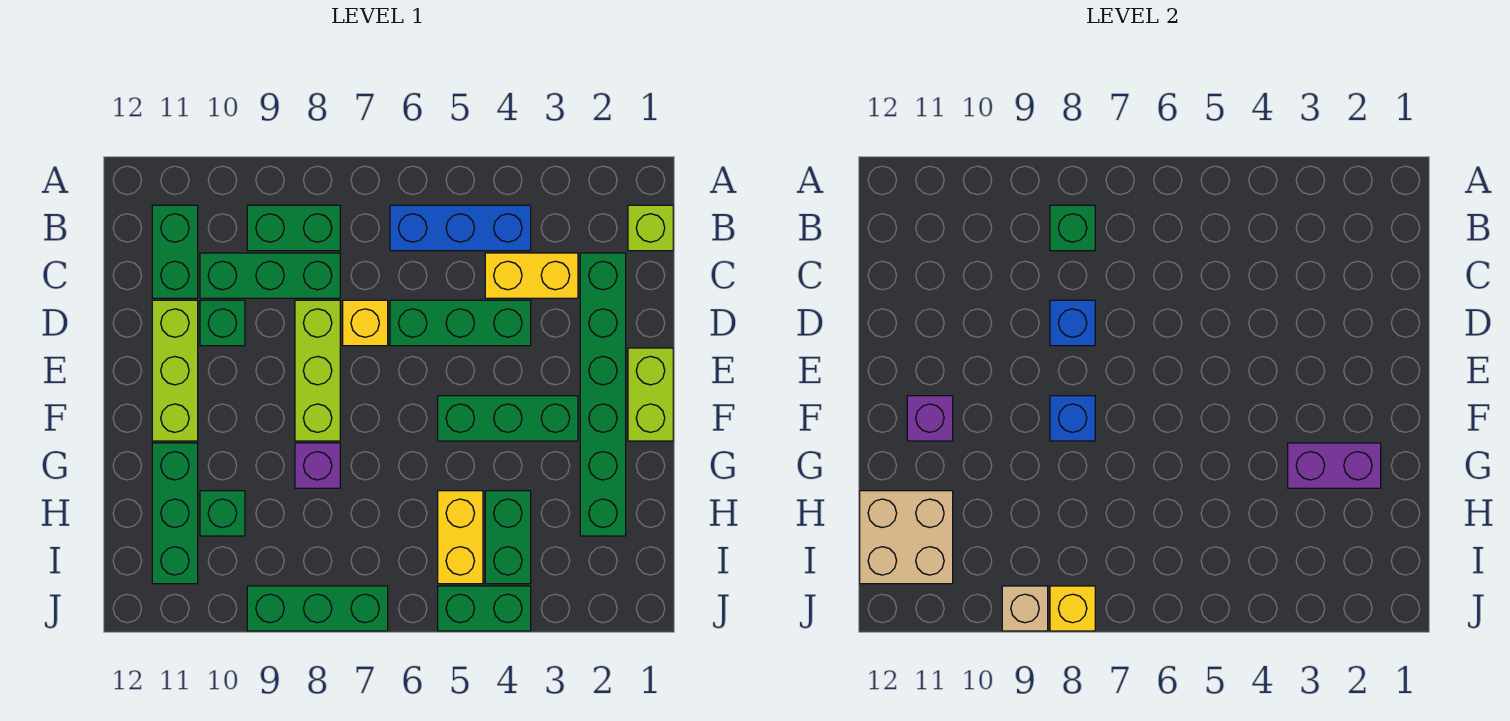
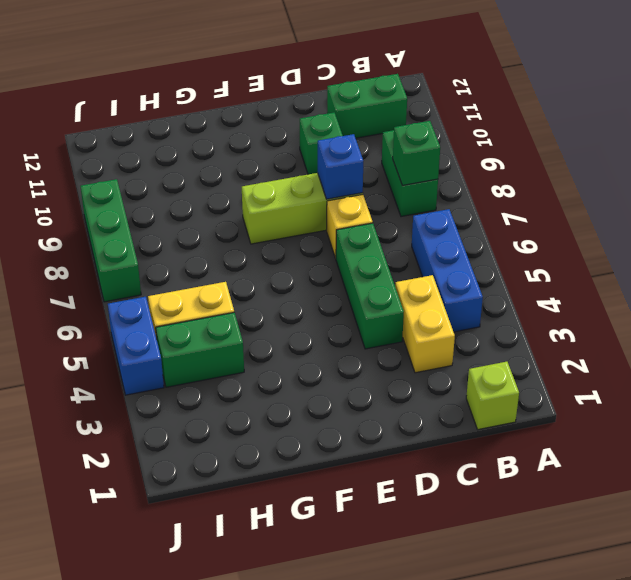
blue brick J4:J5 level 1 -> green brick J4:J5 level 1
none -> green brick C2:H2 level 1
none -> green brick C8:C10 level 1
none -> lime brick D11:F11 level 1

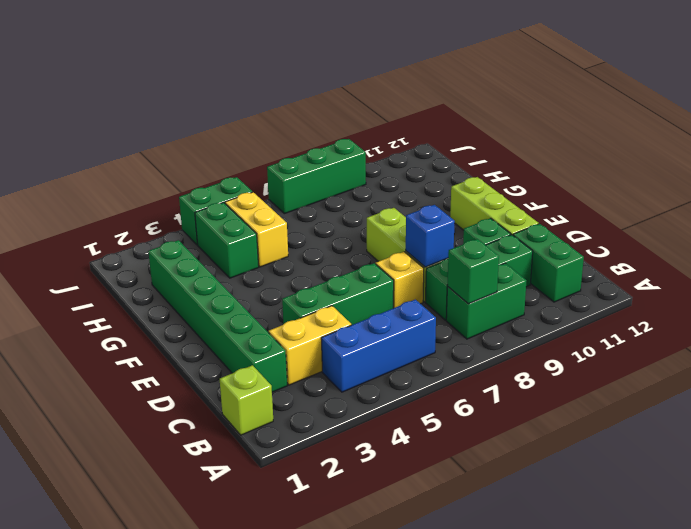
none -> lime brick E1:F1 level 1
none -> green brick F3:F5 level 1
none -> purple brick G8 level 1

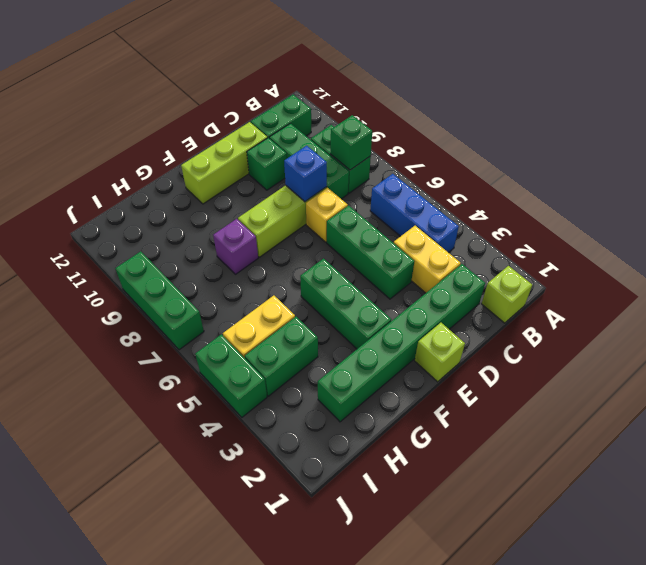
lime brick E1 level 1 -> lime brick E1:F1 level 1
none -> green brick G11:I11 level 1
none -> green brick H10 level 1
none -> blue brick F8 level 2

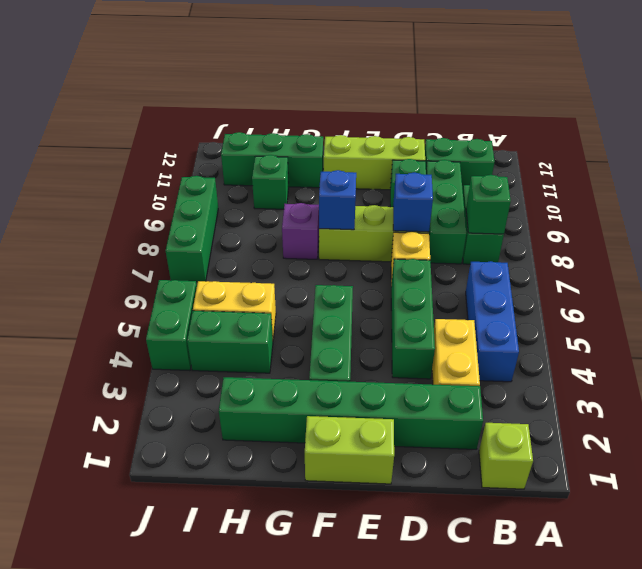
none -> purple brick F11 level 2
none -> purple brick G2:G3 level 2
none -> tan brick H11:I12 level 2

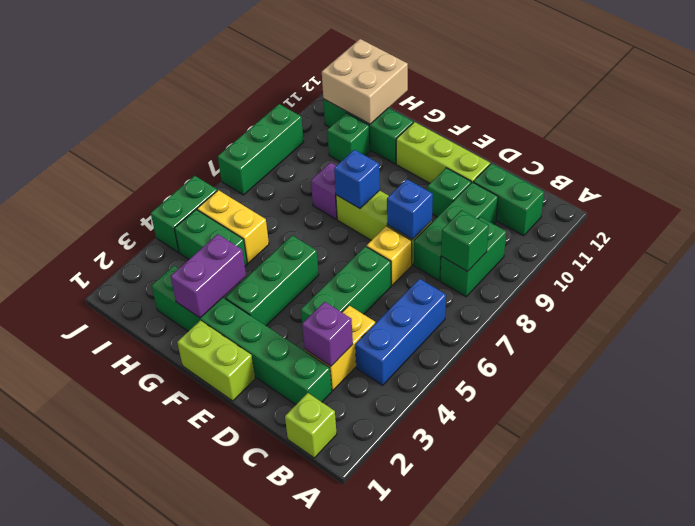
purple brick C3 level 2 -> purple brick F11 level 2
none -> yellow brick J8 level 2
none -> tan brick J9 level 2

